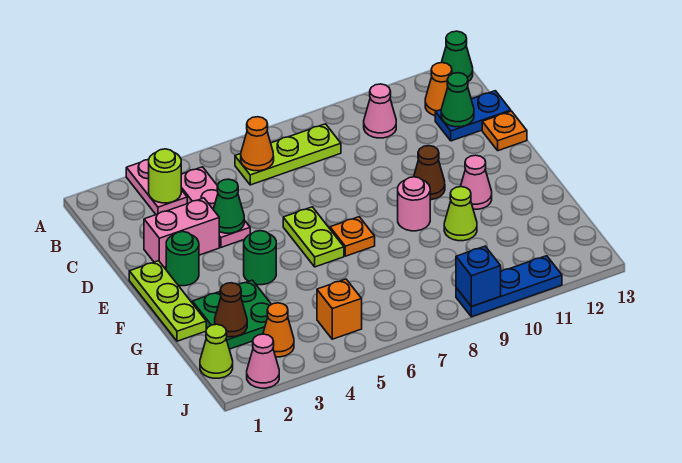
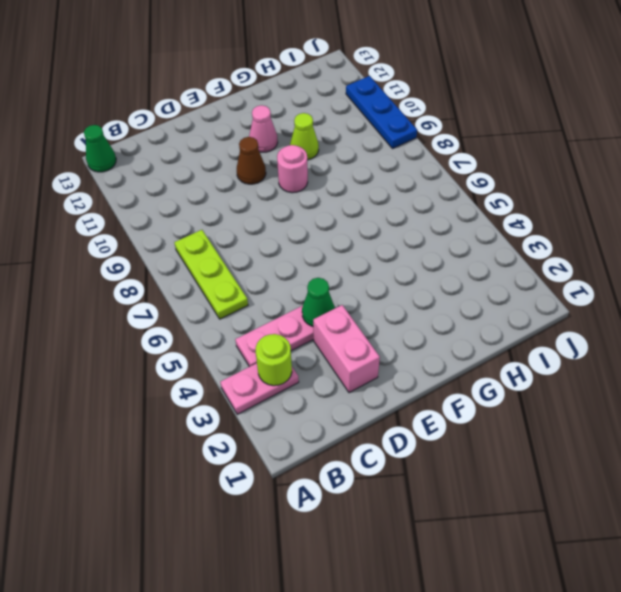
none -> pink cone B10 level 1
none -> orange cone B12 level 1
none -> blue plate C12:C13 level 1
none -> orange plate D13 level 1

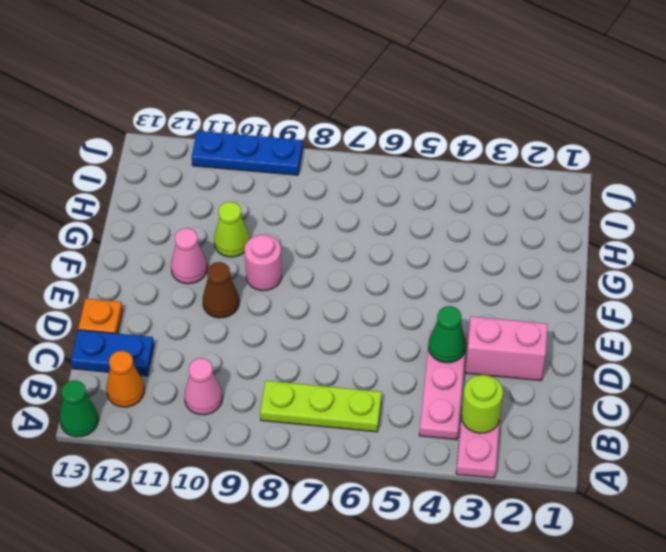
none -> lime plate E1:G1 level 1
none -> green round brick E2 level 1
none -> lime plate E6:F6 level 1
none -> green round brick F4 level 1

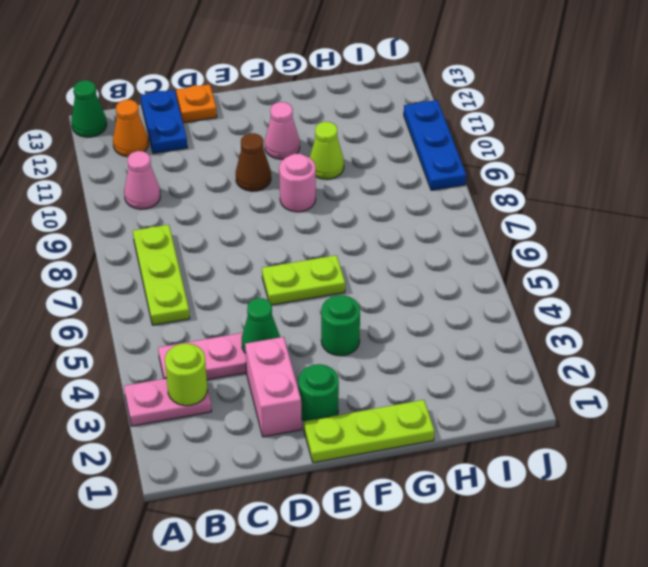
none -> orange plate F7 level 1
none -> green plate G2:H3 level 1
none -> lime cone I1 level 1
none -> orange cone I3 level 1

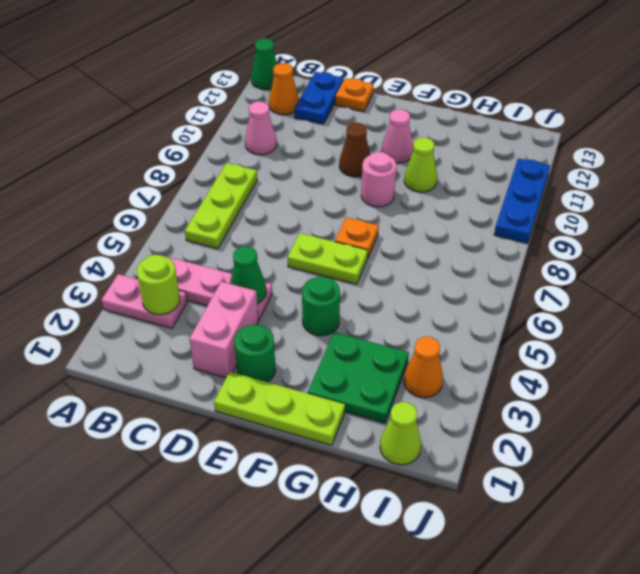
none -> orange brick I5 level 1
none -> pink cone J2 level 1
none -> orange cone B6 level 2
none -> green cone C12 level 2

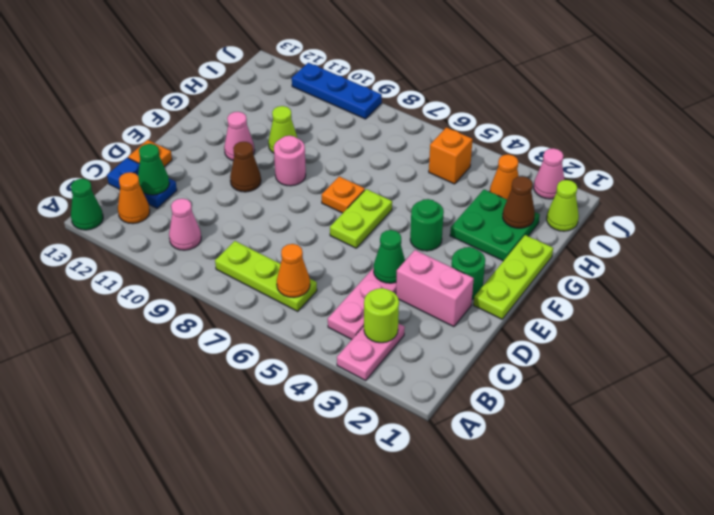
none -> blue brick J9 level 2

